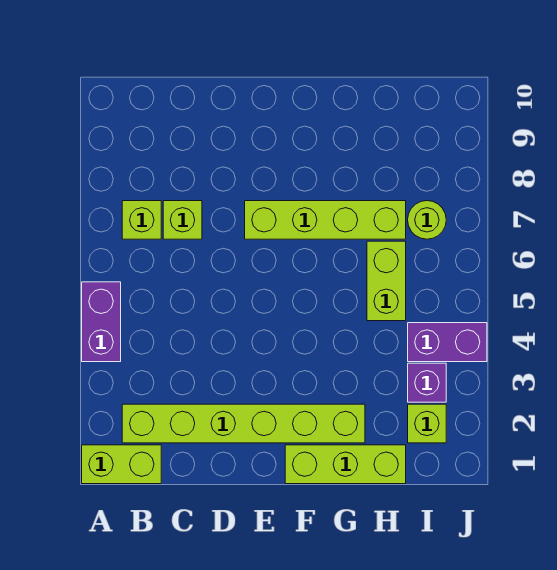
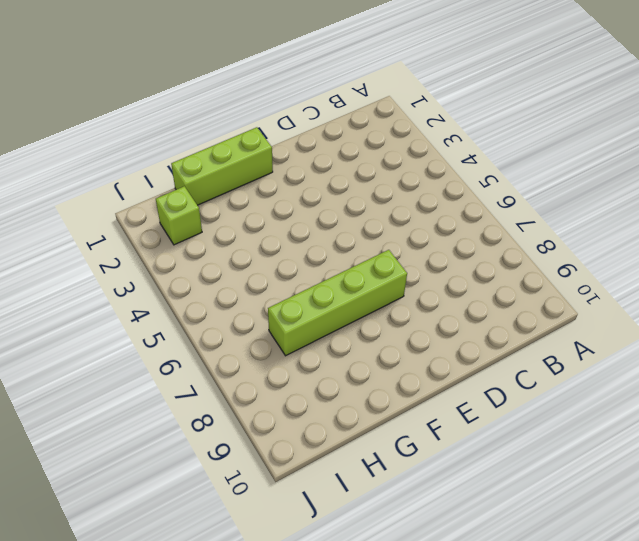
none -> lime brick A1:B1 level 1
none -> purple brick A4:A5 level 1
none -> lime brick B2:G2 level 1

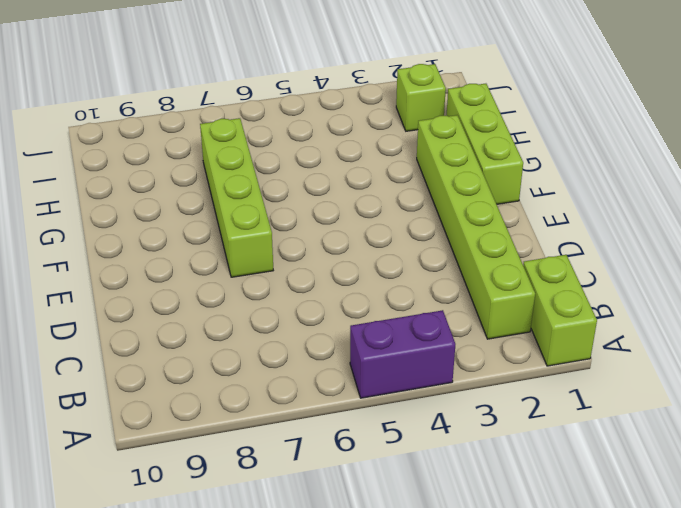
none -> lime brick B7 level 1
none -> lime brick C7 level 1
none -> lime brick H5:H6 level 1

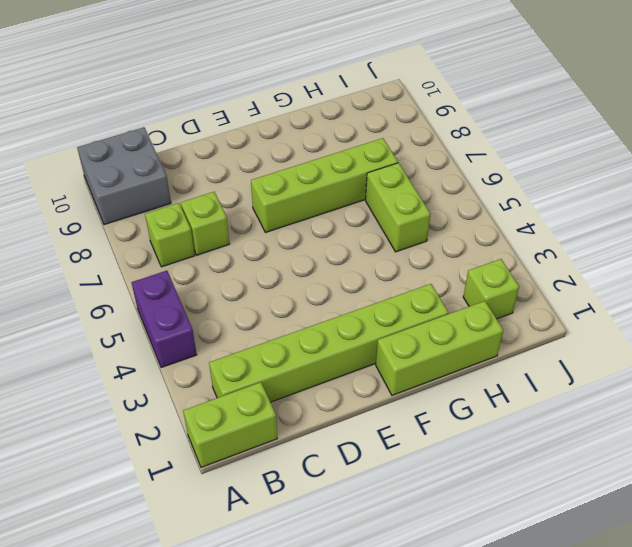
grey brick A9:B10 level 1 -> none
none -> purple brick I3 level 1
none -> purple brick I4:J4 level 1
none -> lime round brick I7 level 1

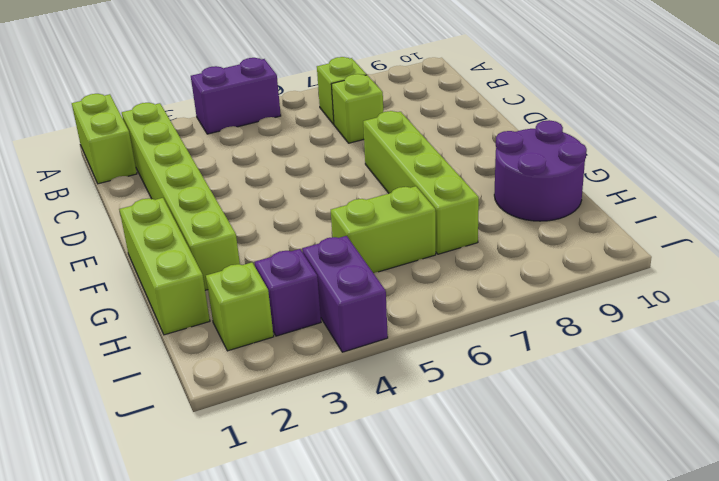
purple round brick G9:H10 level 1 -> none
none -> lime round brick I7 level 1

